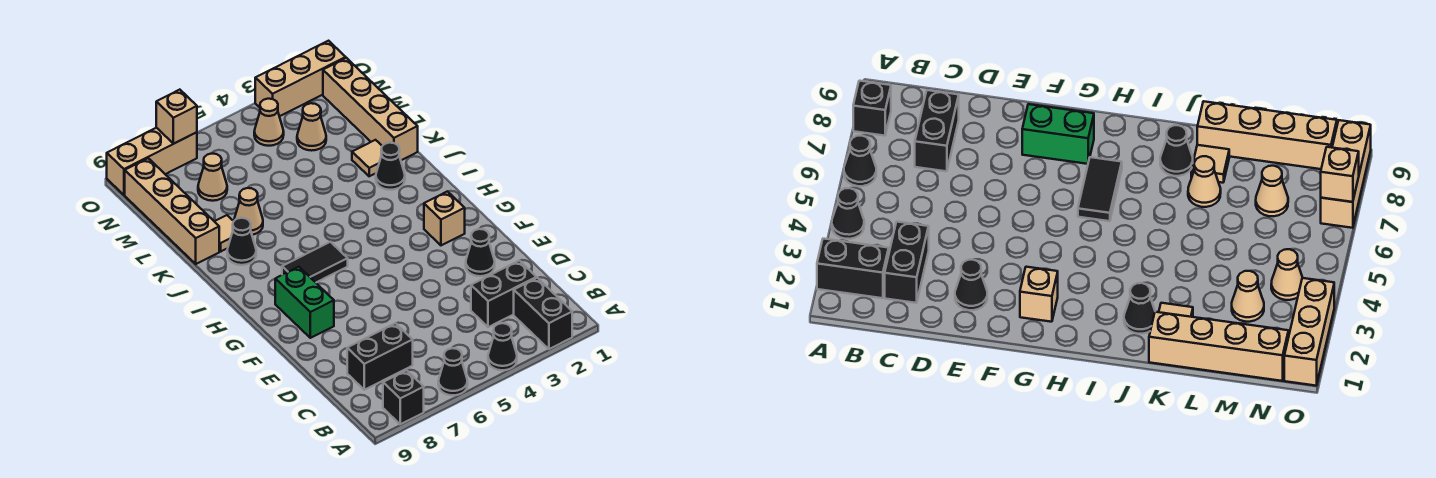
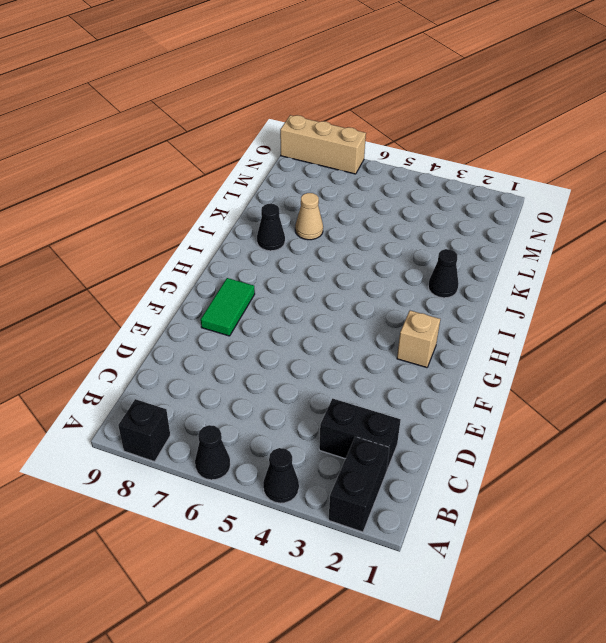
green tile F8:G8 level 1 -> green brick F8:G8 level 1
none -> black brick C7:C8 level 1
none -> black cone E2 level 1
none -> black tile H6:H7 level 1

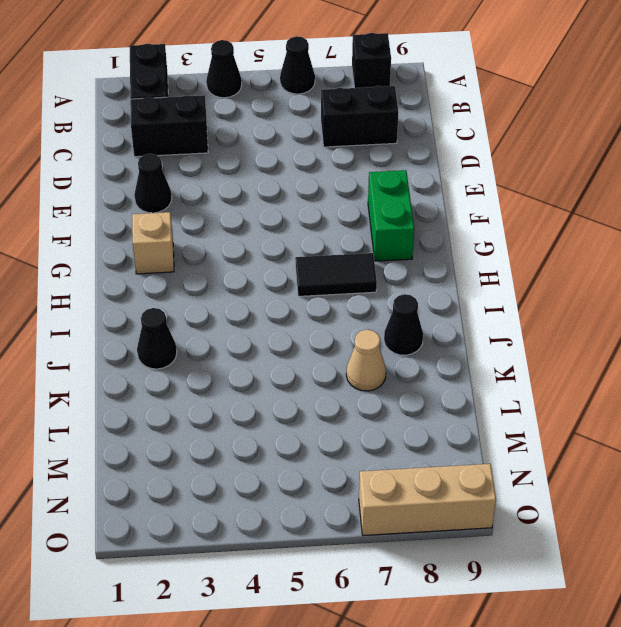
none -> tan brick K1:N1 level 1
none -> tan tile K2 level 1
none -> tan tile K8 level 1

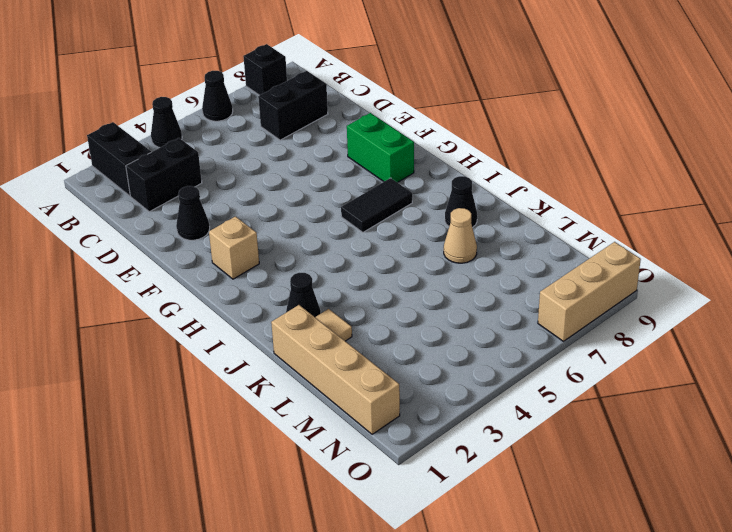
none -> tan tile K8 level 1
none -> tan brick K9:N9 level 1
none -> tan cone M3 level 1

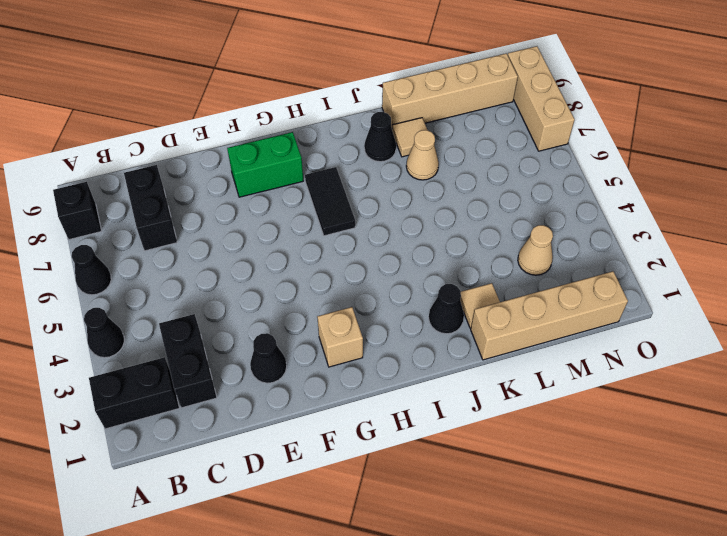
none -> tan cone M7 level 1
none -> tan cone N4 level 1
none -> tan brick O1:O3 level 1

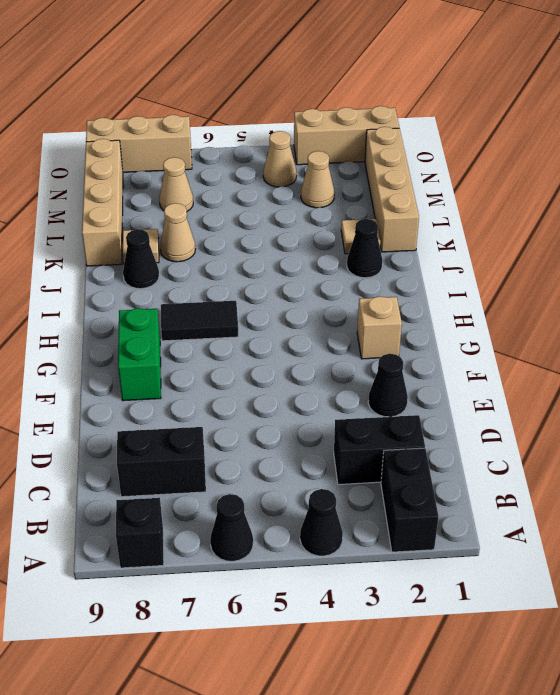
none -> tan brick O7 level 2

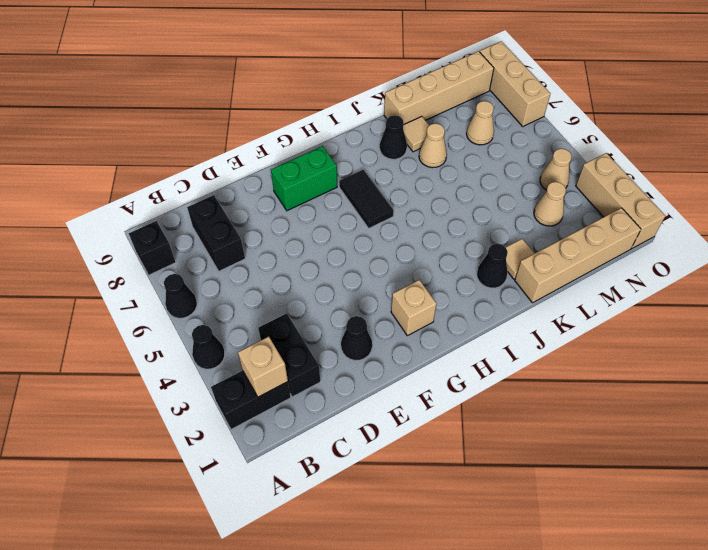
tan brick B2 level 2 -> tan brick O7 level 2

